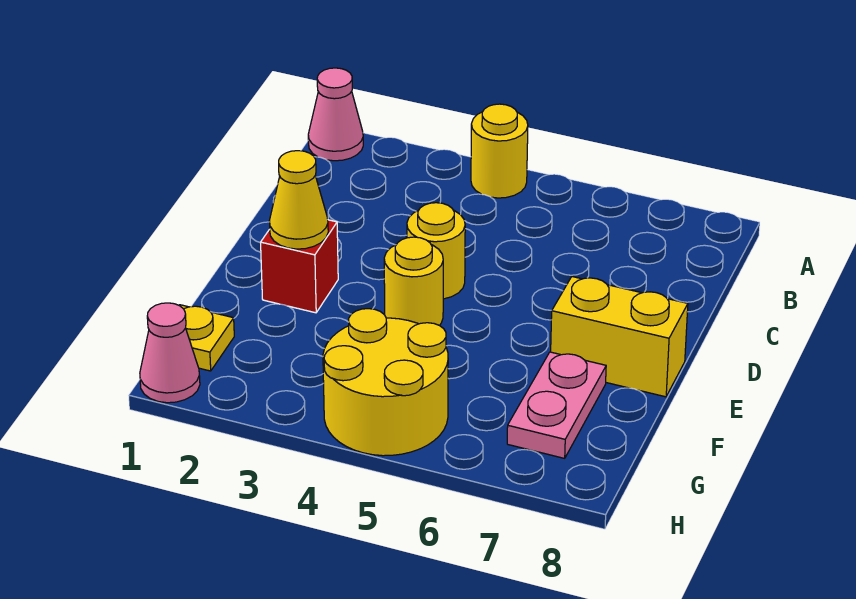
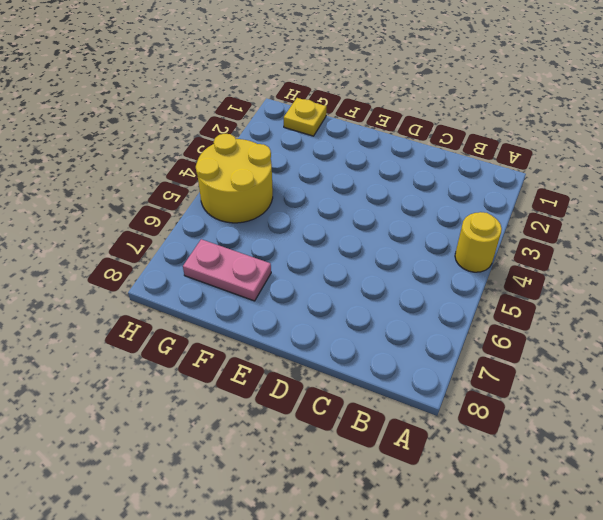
none -> pink cone A1 level 1
none -> yellow round brick D4 level 1

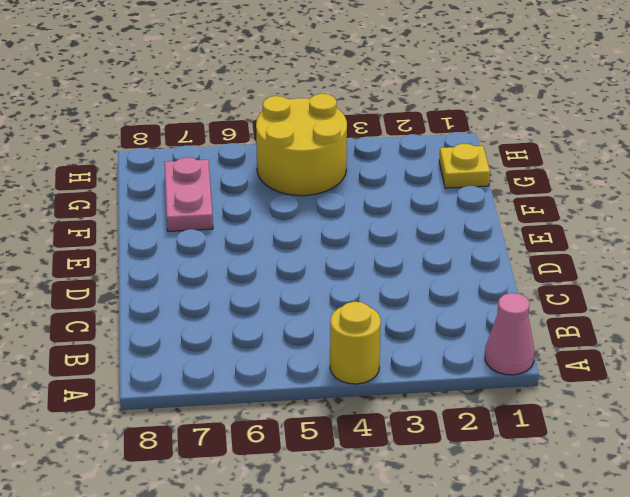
none -> yellow round brick D4 level 1
none -> red brick E2 level 1

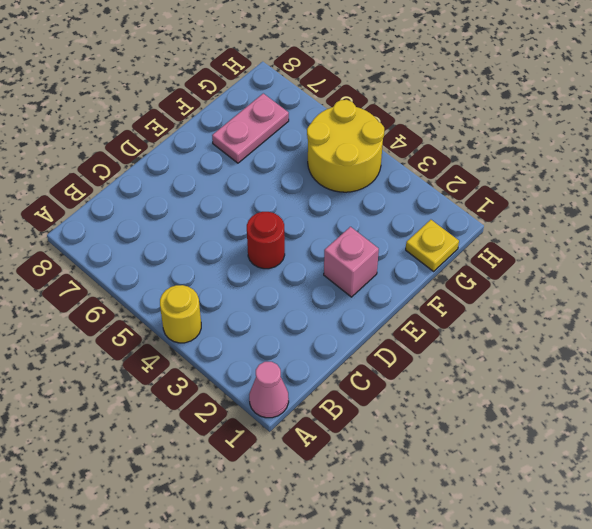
red round brick D4 level 1 -> yellow round brick D4 level 1
pink brick E2 level 1 -> red brick E2 level 1
none -> yellow round brick E4 level 1
none -> yellow brick E7:E8 level 1

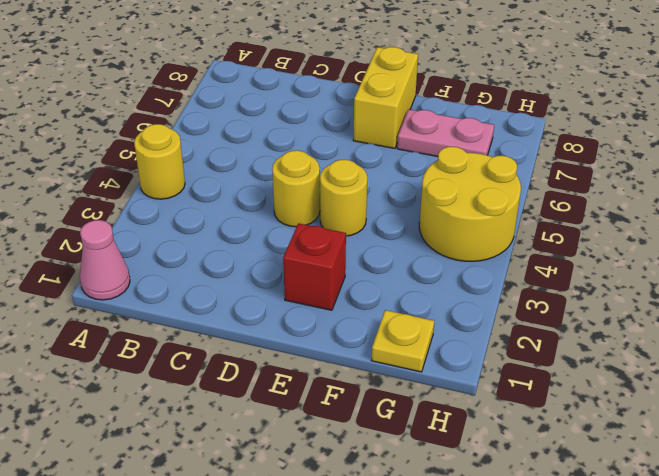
none -> pink cone H1 level 1
none -> yellow cone E2 level 2

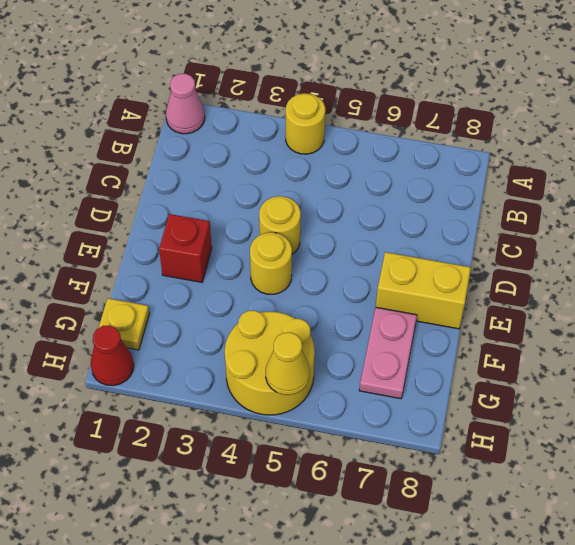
red cone H1 level 1 -> pink cone H1 level 1
yellow cone H5 level 2 -> yellow cone E2 level 2

